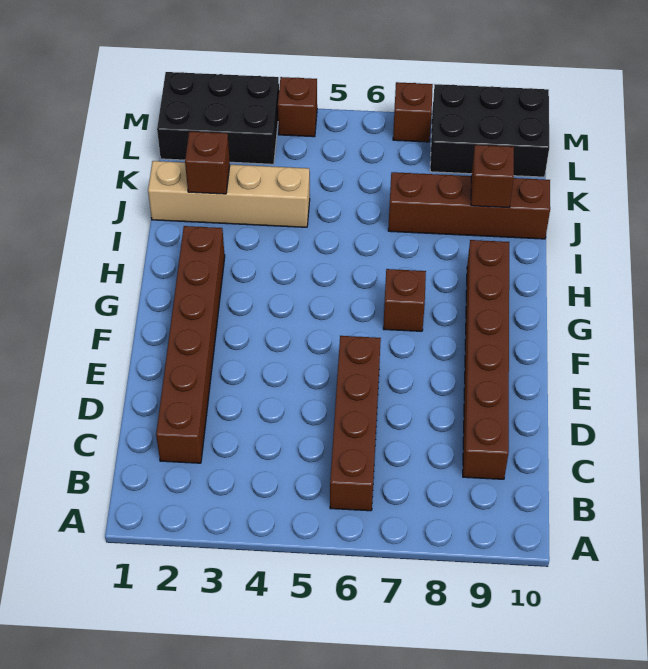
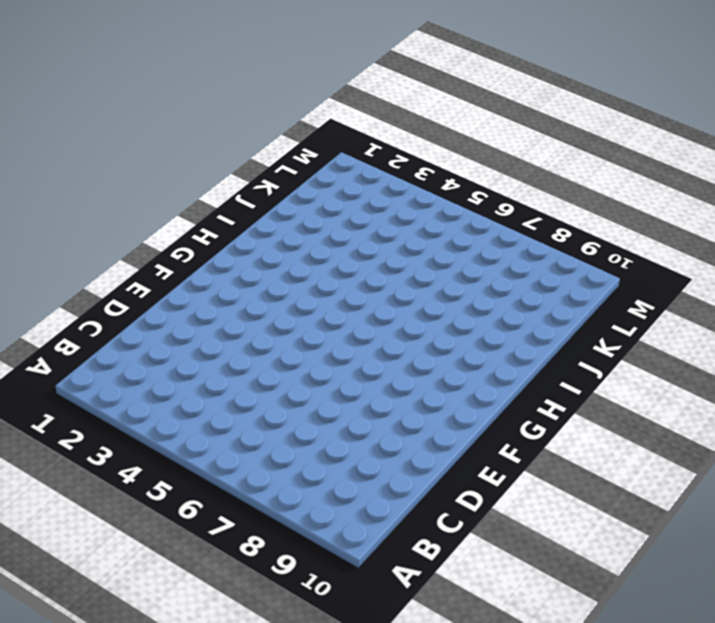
none -> brown brick B6:E6 level 1
none -> brown brick C2:H2 level 1
none -> brown brick C9:H9 level 1

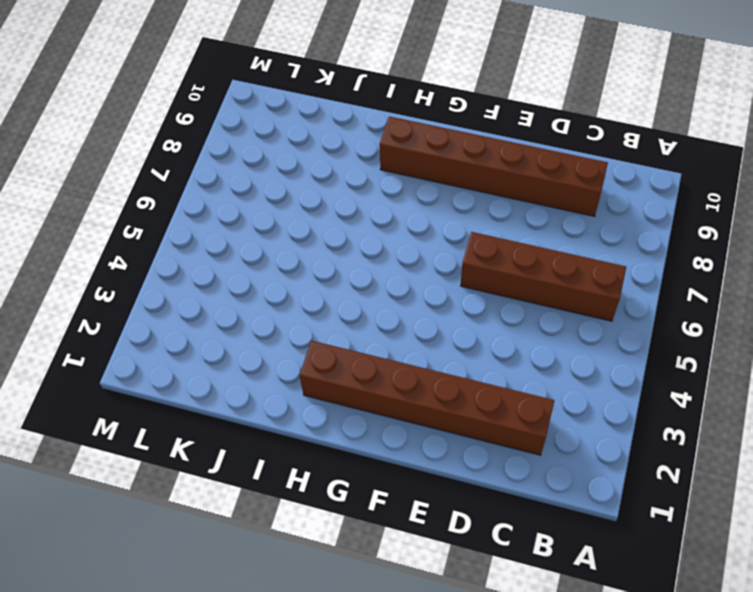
none -> brown brick G7 level 1
none -> tan brick J1:J4 level 1
none -> brown brick J7:J10 level 1

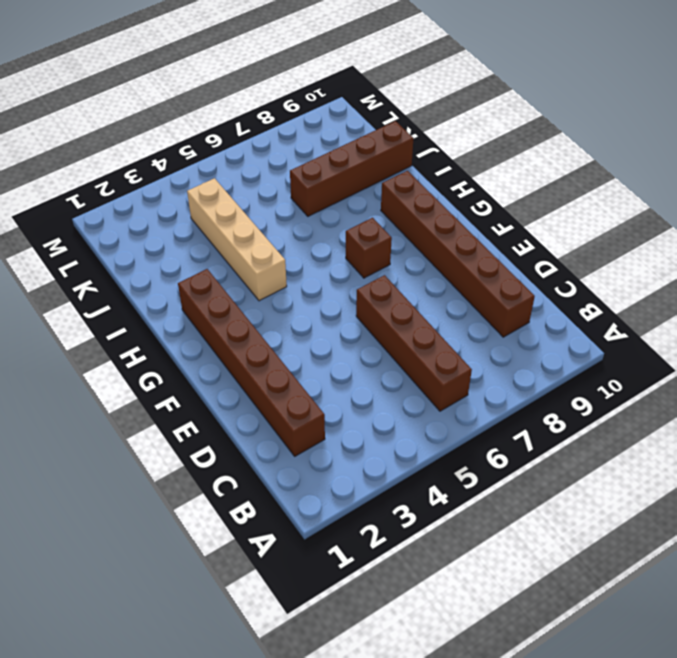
tan brick H4:K4 level 1 -> tan brick J1:J4 level 1
none -> black brick L1:M3 level 1
none -> black brick L8:M10 level 1
none -> brown brick M4 level 1

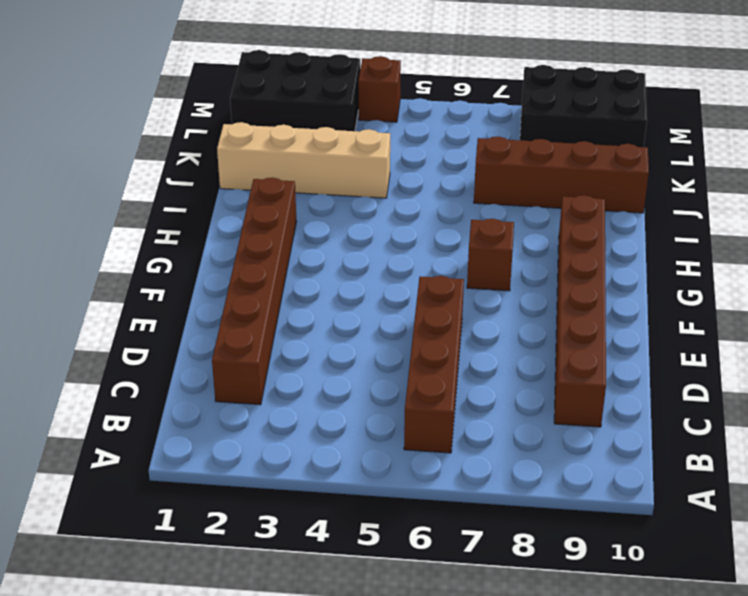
none -> brown brick M7 level 1
none -> brown brick J2 level 2
none -> brown brick J9 level 2

